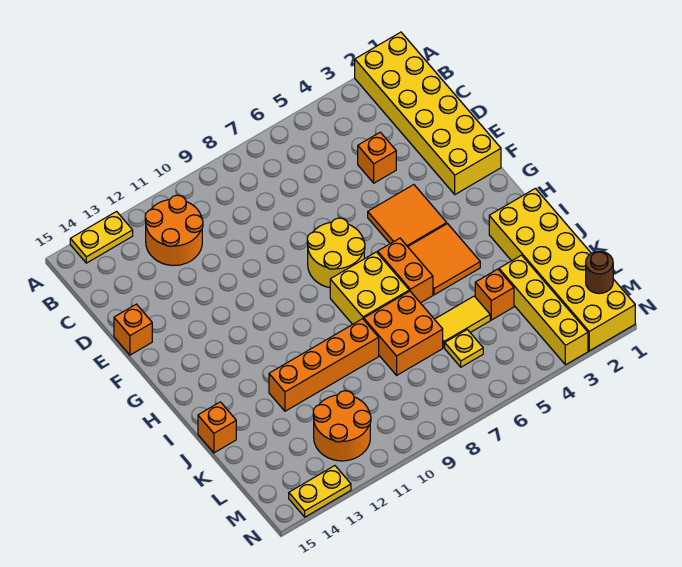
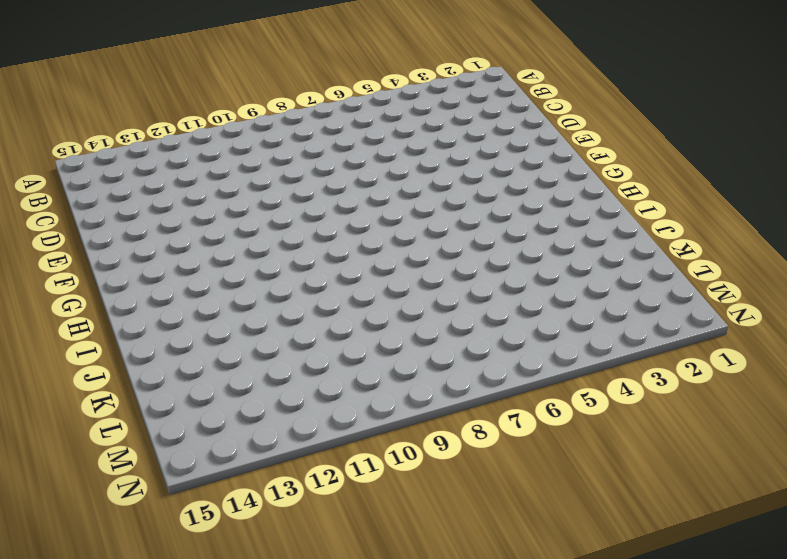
none -> yellow brick A1:F2 level 1
none -> yellow plate A13:A14 level 1
none -> orange round brick B11:C12 level 1

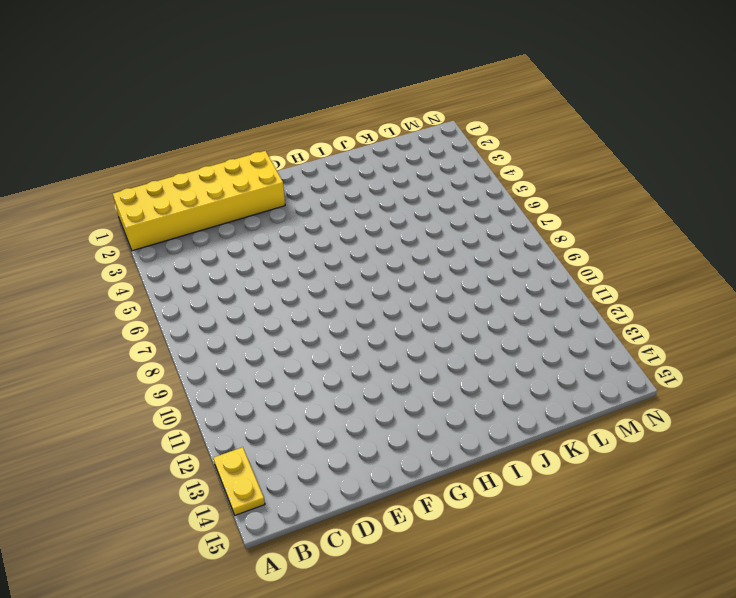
none -> orange round brick B11:C12 level 1
none -> orange brick D4 level 1
none -> orange brick E15 level 1

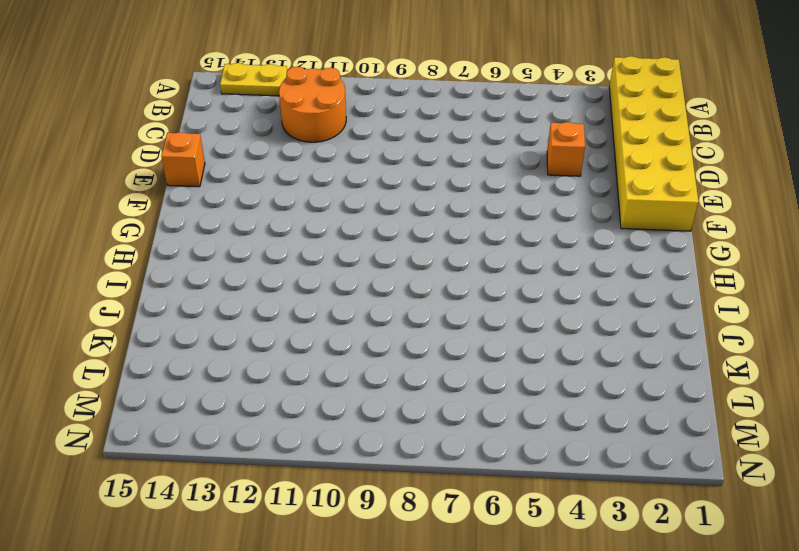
none -> orange tile F4:G5 level 1
none -> yellow round brick F7:G8 level 1
none -> orange tile H4:I5 level 1

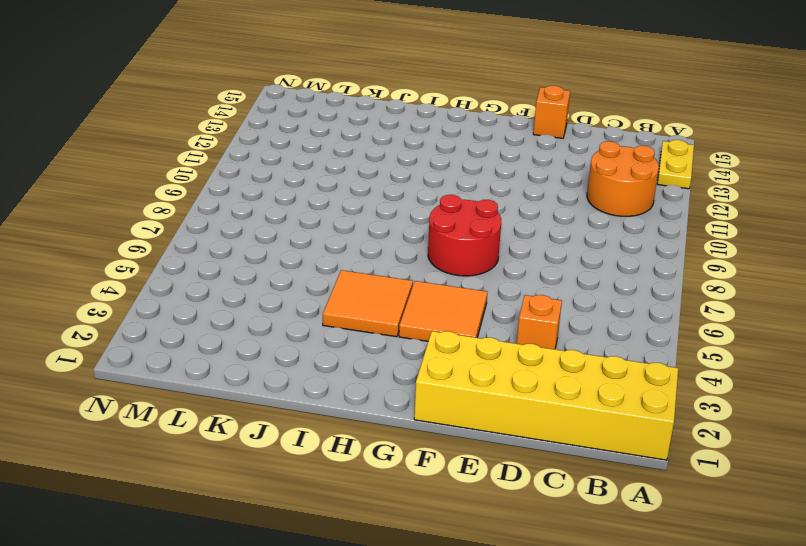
red round brick F7:G8 level 1 -> yellow round brick F7:G8 level 1
none -> orange brick H6:I6 level 1
none -> yellow brick H7:I8 level 1
none -> yellow brick I1:N2 level 1

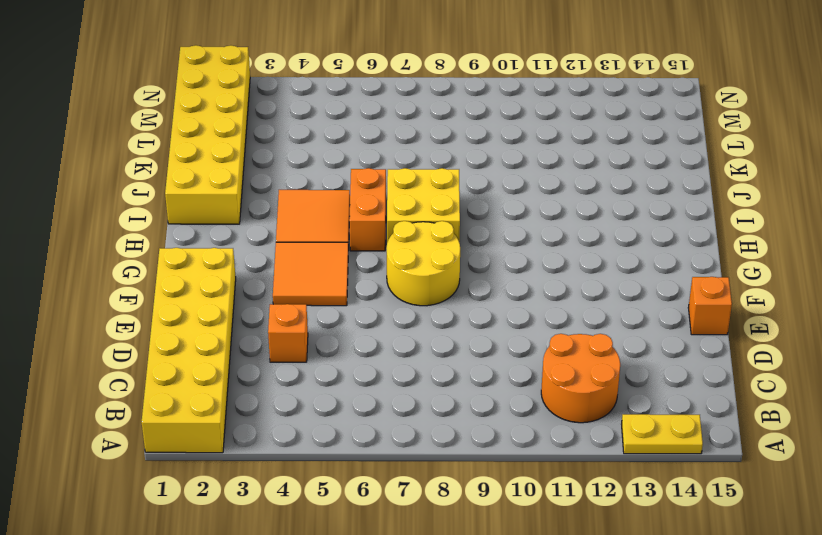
none -> orange brick J7:K8 level 1
none -> orange brick J9:J12 level 1
none -> orange brick J15 level 1

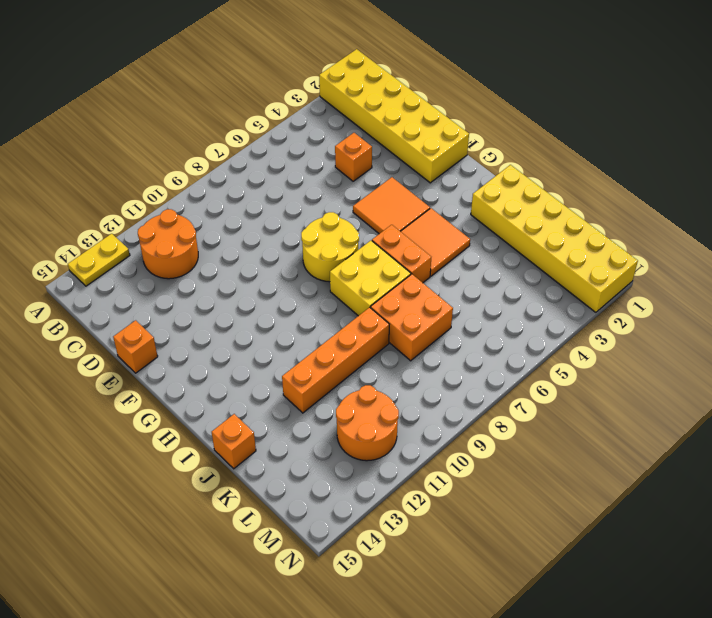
none -> yellow brick K3:N3 level 1
none -> orange brick K4 level 1
none -> yellow tile K5:K6 level 1

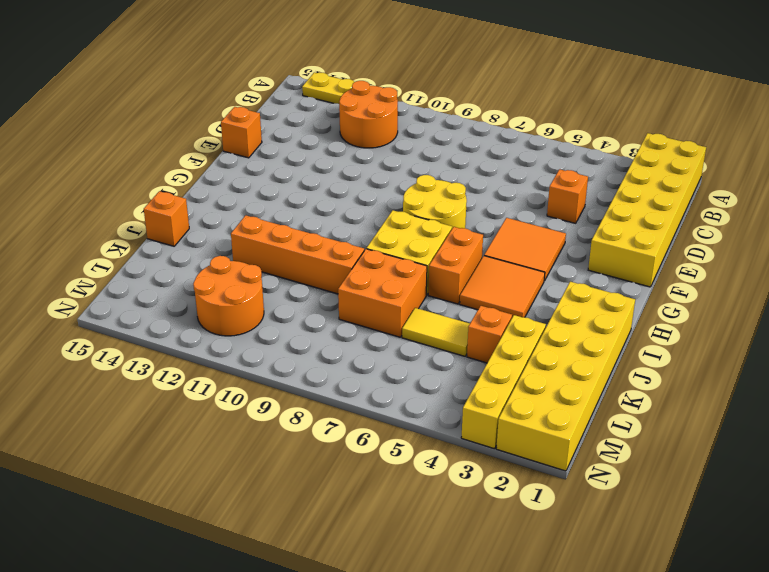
none -> yellow plate L6 level 1
none -> yellow plate N13:N14 level 1
none -> brown round brick M1 level 2

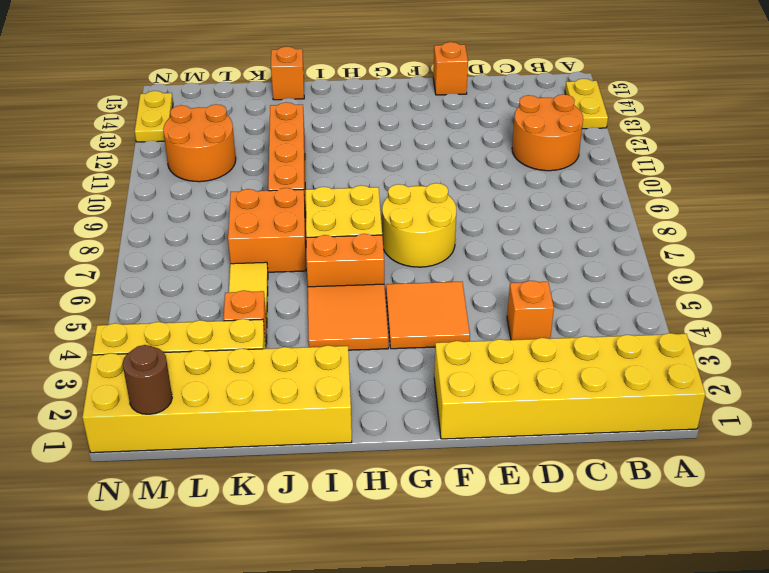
none -> yellow plate L6 level 1

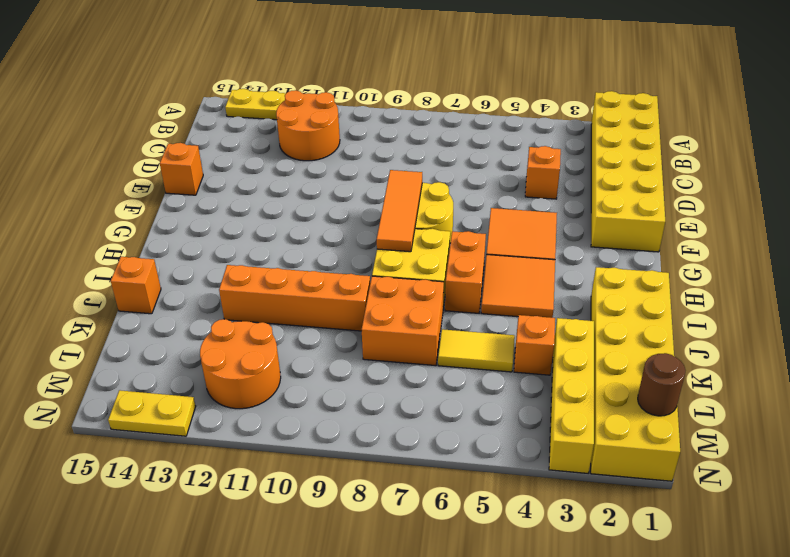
orange tile F8:H8 level 2 -> none
none -> yellow plate L6 level 1

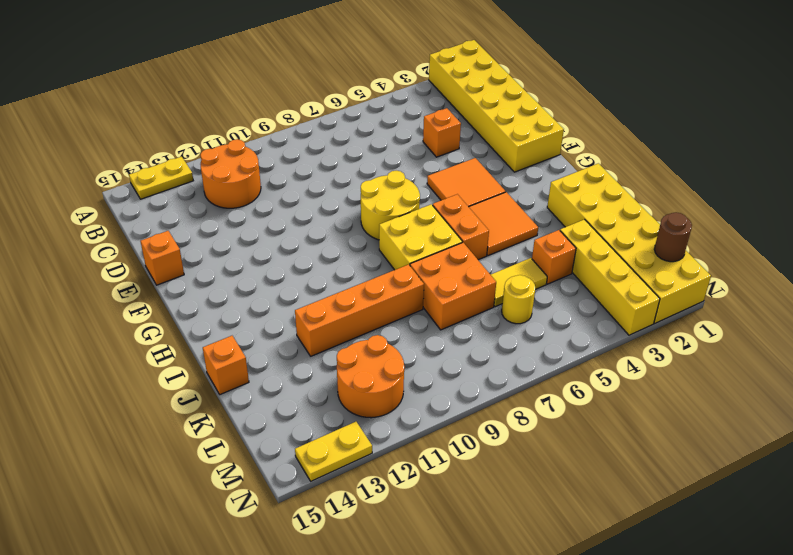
yellow round brick L6 level 1 -> yellow plate L6 level 1

